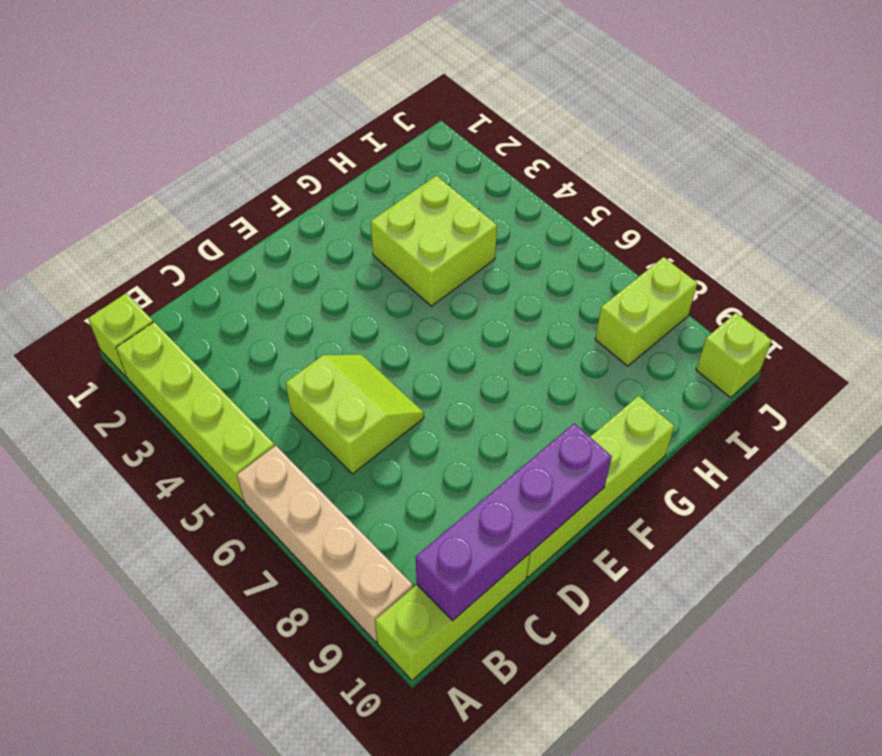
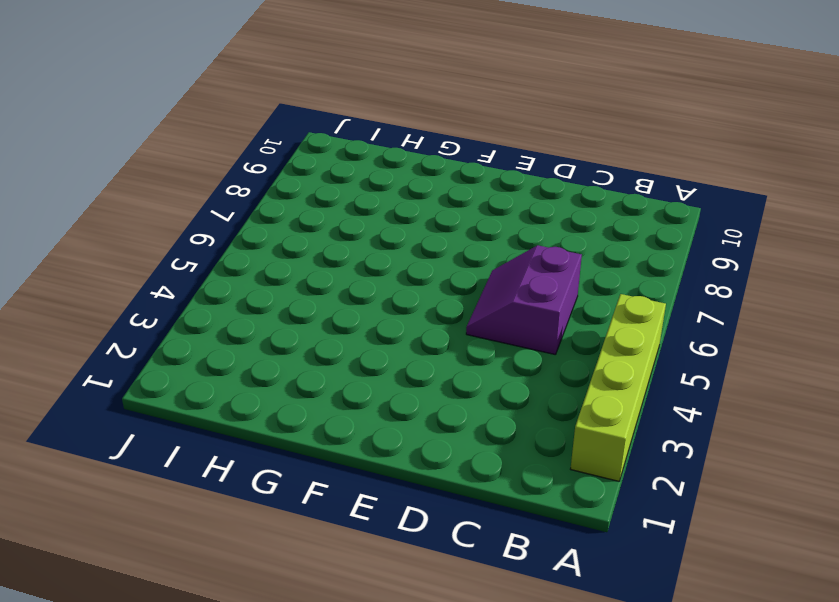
purple slope C5:D6 level 1 top C -> lime slope C5:D6 level 1 top C
none -> lime brick A1 level 1
none -> tan brick A6:A9 level 1

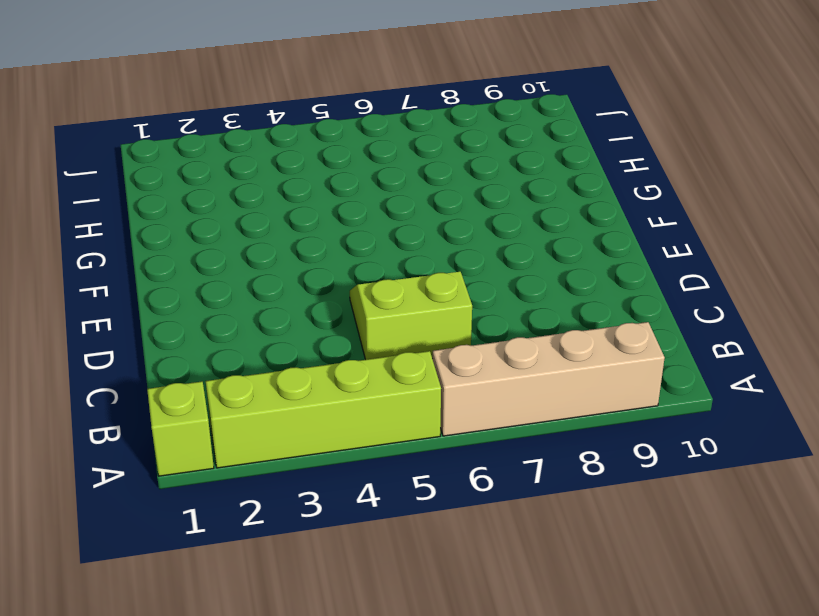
none -> lime brick A10:C10 level 1
none -> lime brick D10:G10 level 1

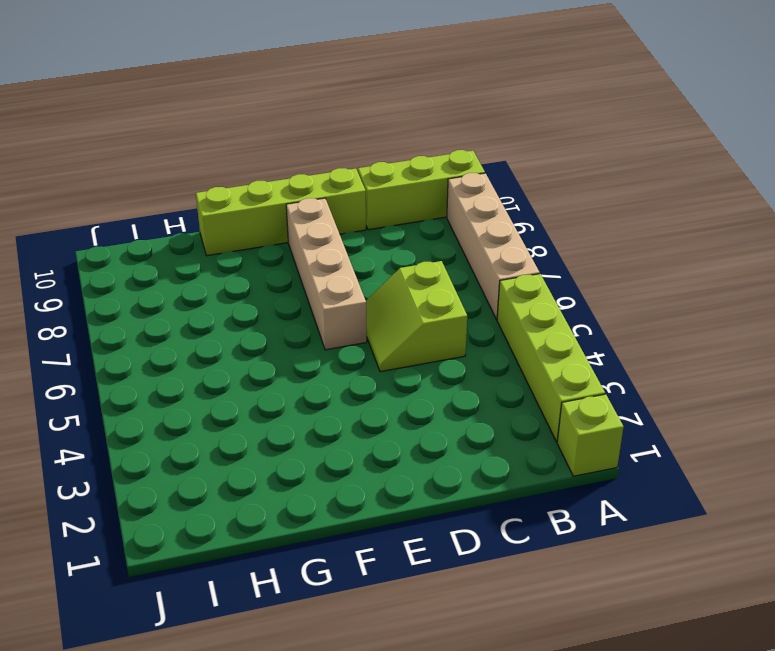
tan brick E6:E9 level 1 -> none
none -> lime brick G3:H4 level 1
none -> lime brick I8:J8 level 1

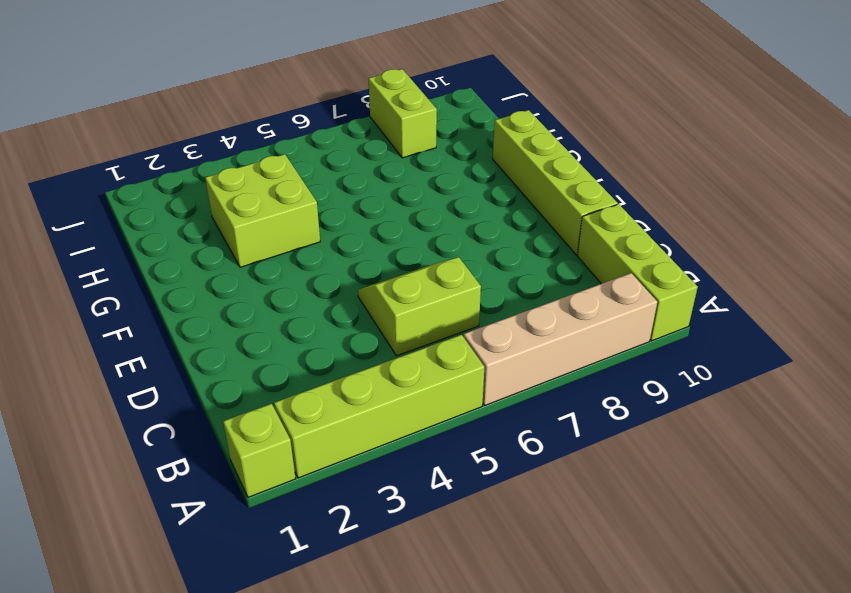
none -> lime brick J10 level 1
none -> purple brick B10:E10 level 2

